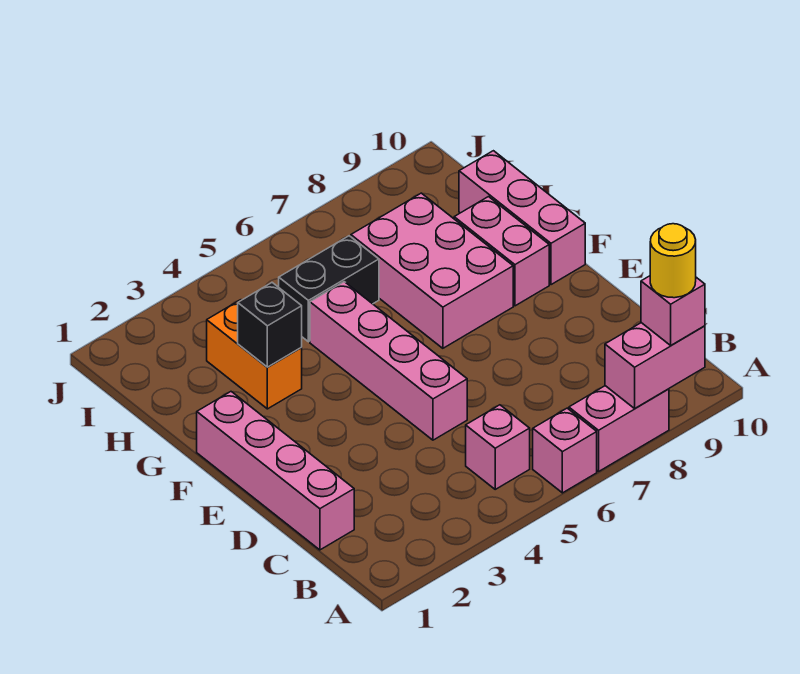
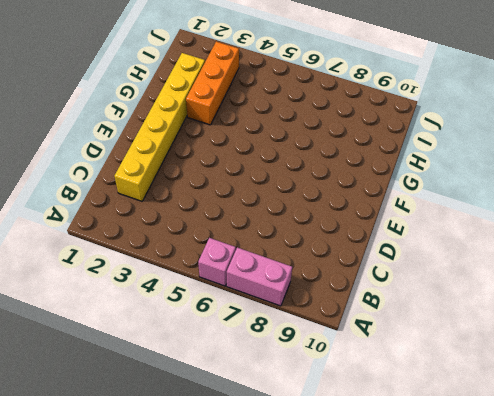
yellow brick C2:H2 level 1 -> none
orange brick G3:I3 level 1 -> orange brick G3:H3 level 1
none -> pink brick B5 level 1
none -> pink brick C1:F1 level 1
none -> pink brick D5:G5 level 1

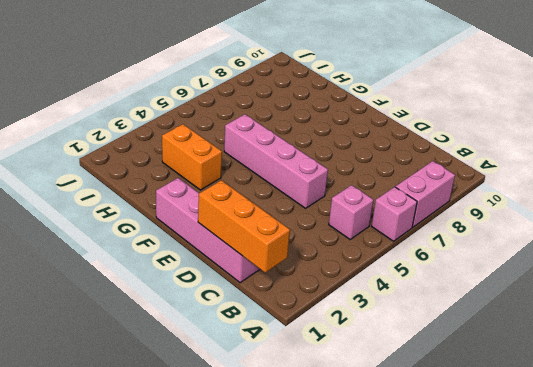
orange brick B1:D1 level 2 -> none
none -> pink brick F7:H8 level 1
none -> pink brick F9:G9 level 1
none -> pink brick F10:H10 level 1

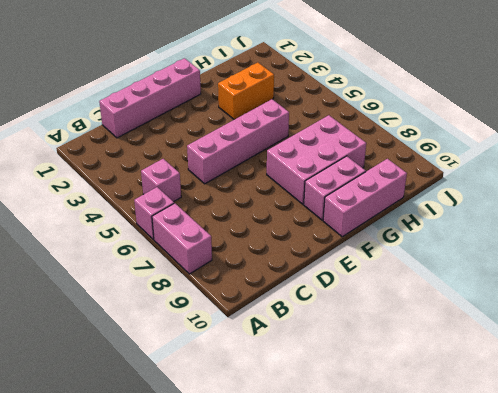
none -> black brick H5:H6 level 1
none -> pink brick A8:A9 level 2
none -> black brick G3 level 2

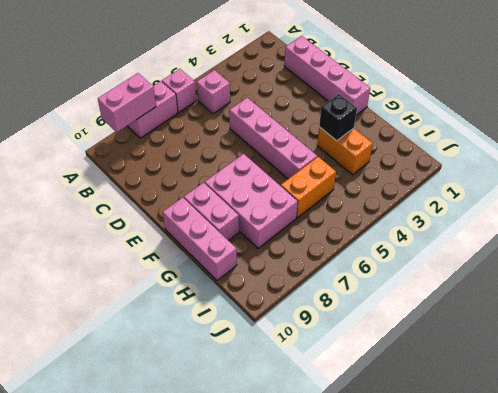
orange brick H5:H6 level 1 -> black brick H5:H6 level 1
none -> pink brick A9 level 3
none -> yellow round brick A9 level 4

